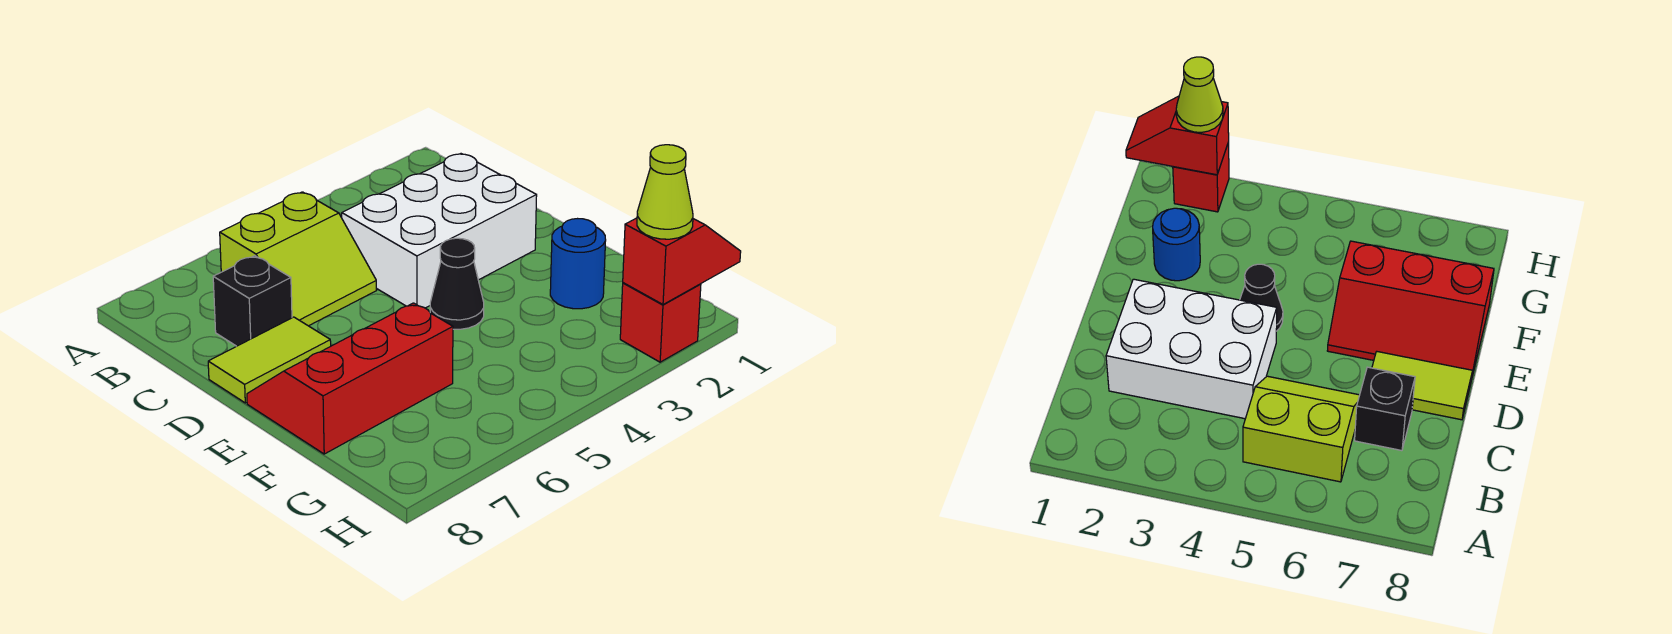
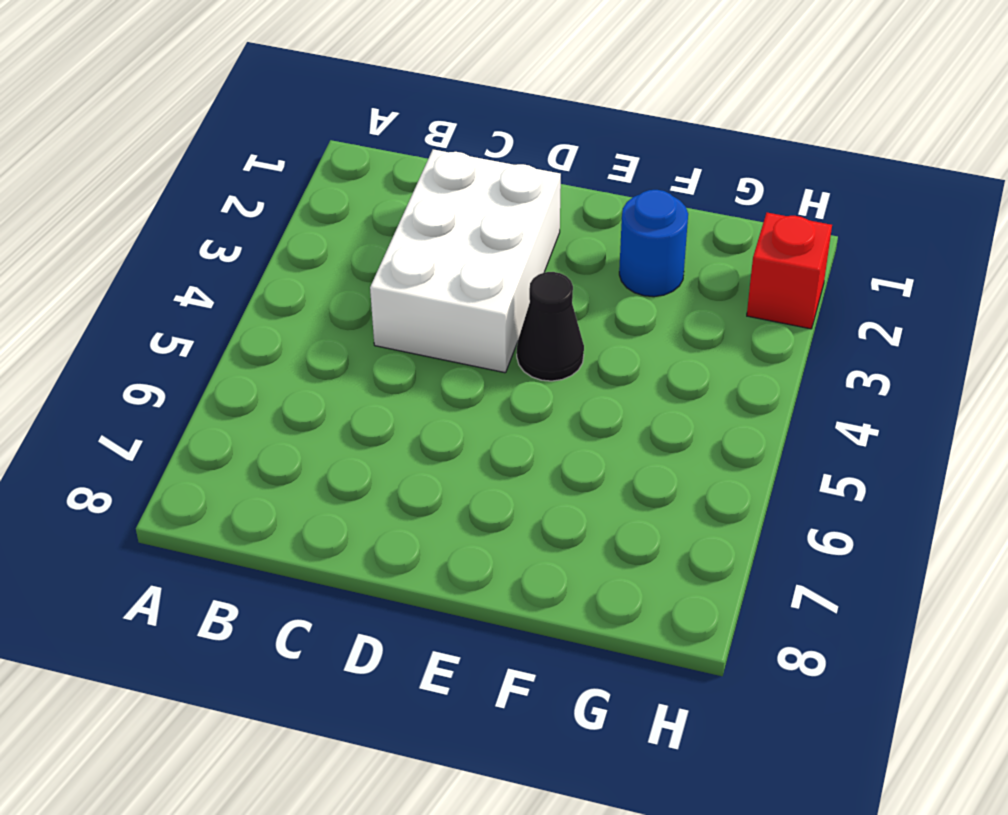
none -> lime slope B5:C6 level 1 top B
none -> black brick C7 level 1

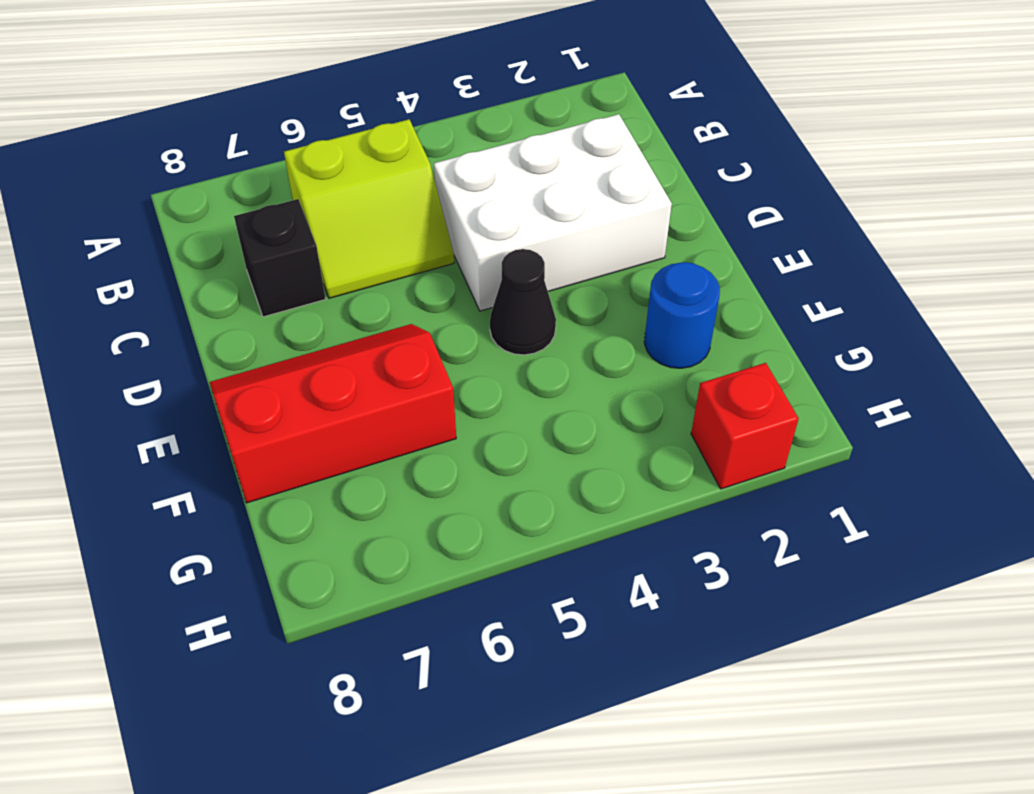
none -> lime tile D7:D8 level 1
none -> red slope H1:H2 level 2 top 2

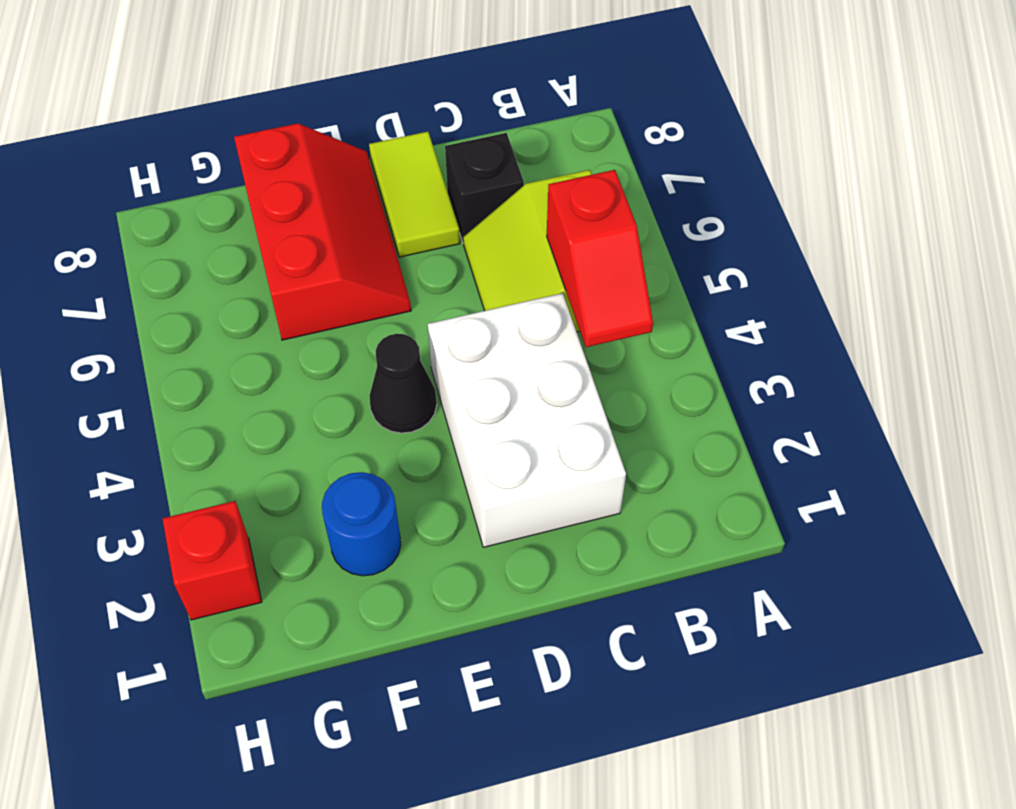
red slope B4:B5 level 2 top 5 -> red slope H1:H2 level 2 top 2
none -> lime cone H2 level 3

